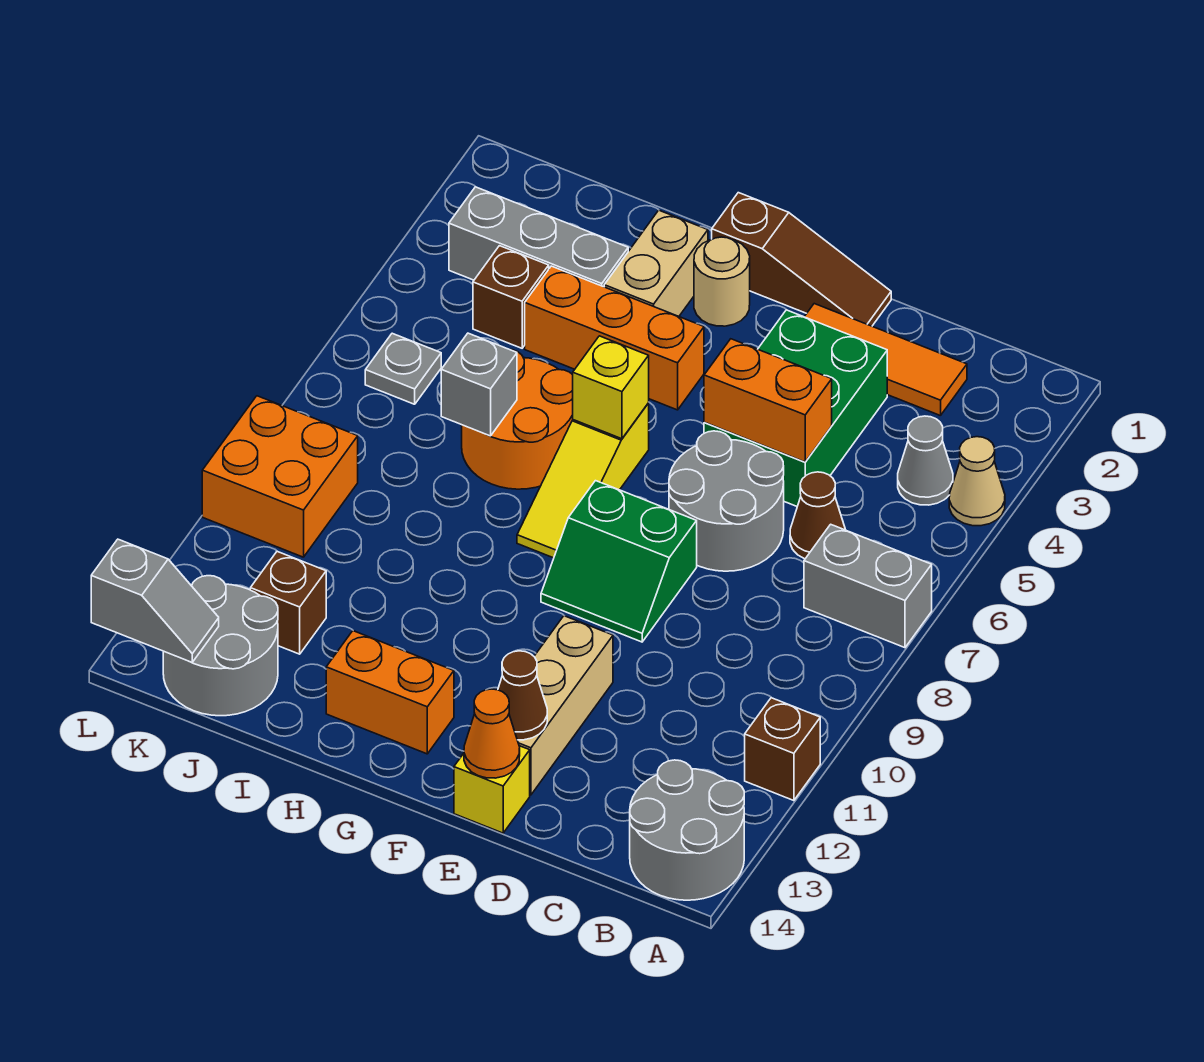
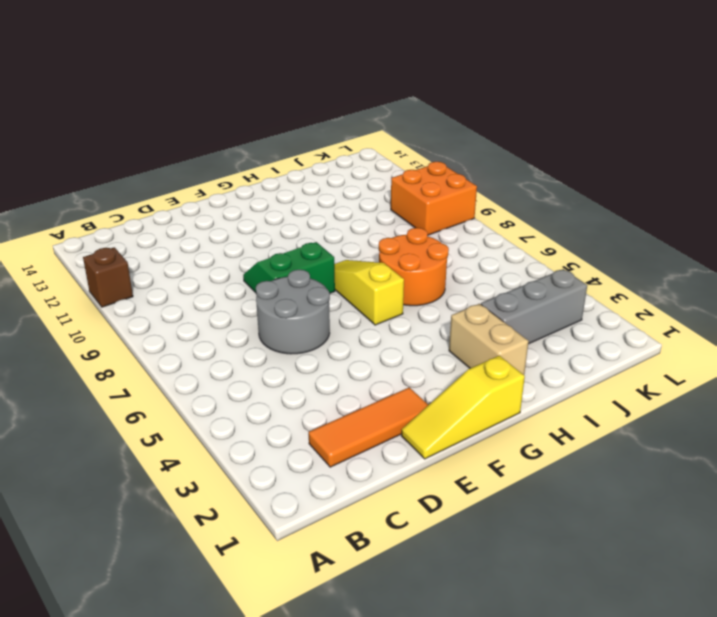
yellow slope E1:G1 level 1 top G -> brown slope E1:G1 level 1 top G
none -> tan cone A4 level 1
none -> grey brick A7:B7 level 1
none -> grey round brick A13:B14 level 1
none -> grey cone B4 level 1

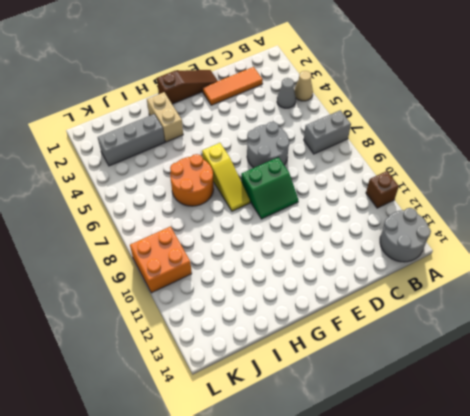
none -> brown cone C6 level 1
none -> green brick D3:E5 level 1
none -> tan brick E11:E13 level 1
none -> yellow brick E14 level 1

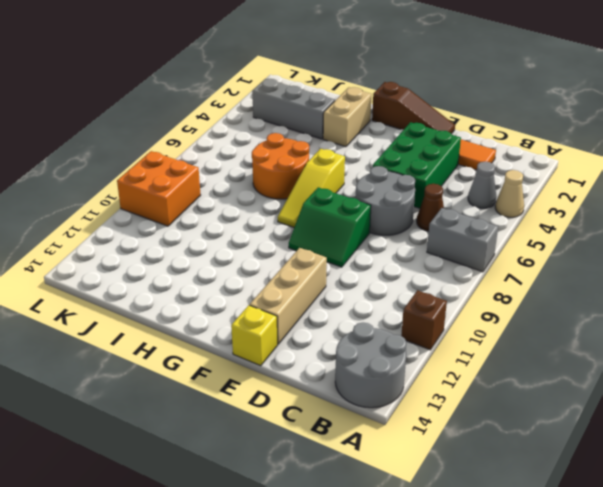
none -> tan round brick G2 level 1
none -> orange brick G4:I4 level 1
none -> orange brick G13:H13 level 1
none -> brown brick J4 level 1

